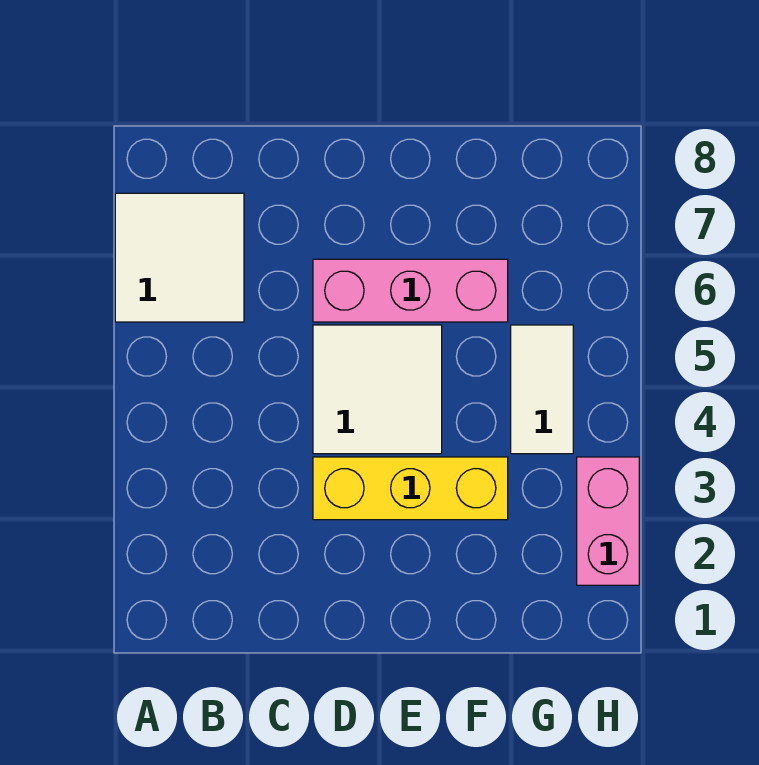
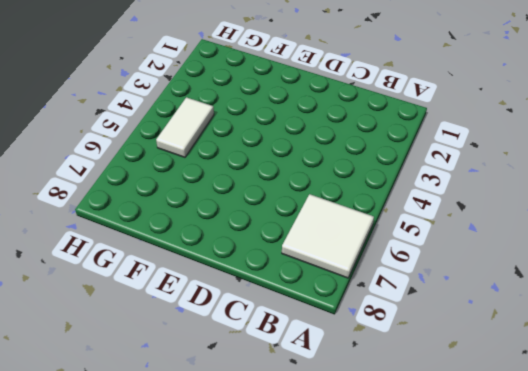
none -> yellow brick D3:F3 level 1
none -> white tile D4:E5 level 1

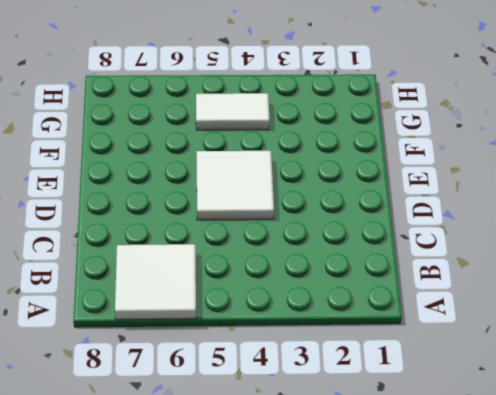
none -> yellow brick D3:F3 level 1
none -> pink brick D6:F6 level 1

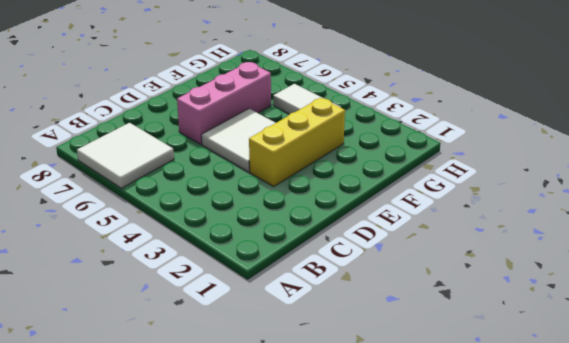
none -> pink brick H2:H3 level 1

